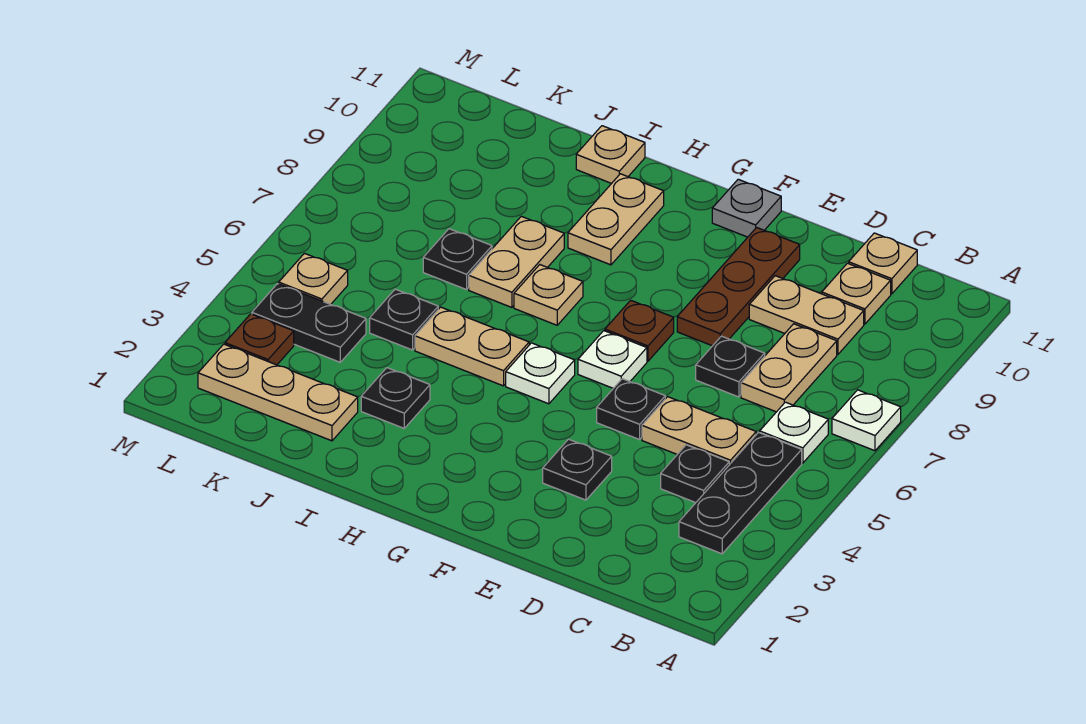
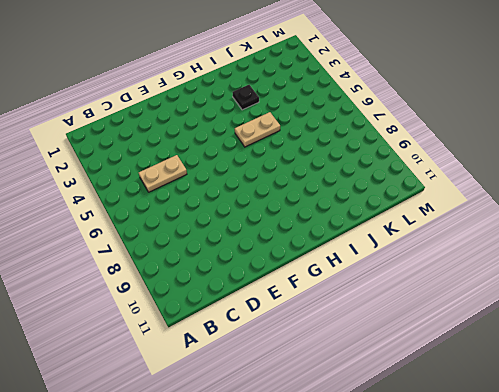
none -> white plate A7 level 1
none -> black plate B3:B5 level 1
none -> white plate B6 level 1

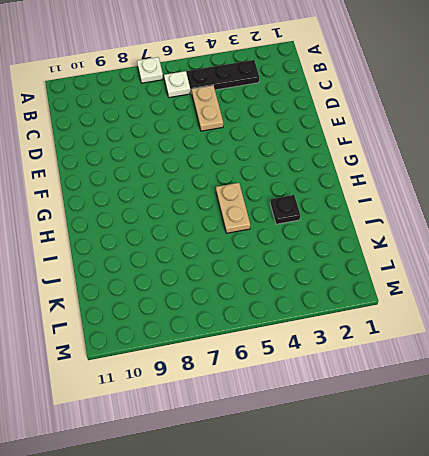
none -> black plate C4 level 1
none -> tan plate C7:C8 level 1
none -> tan plate C9:D9 level 1

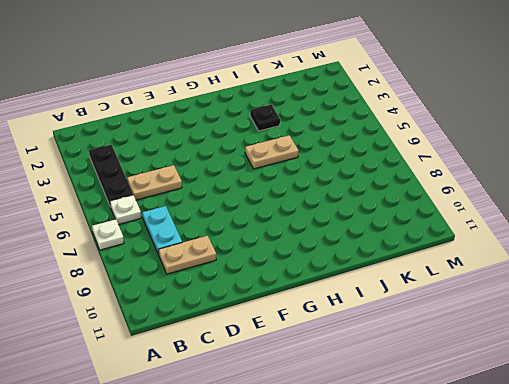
cyan plate C7:C8 level 1 -> tan plate C7:C8 level 1
none -> black plate C4 level 1
none -> tan plate C10 level 1
none -> tan plate C11 level 1

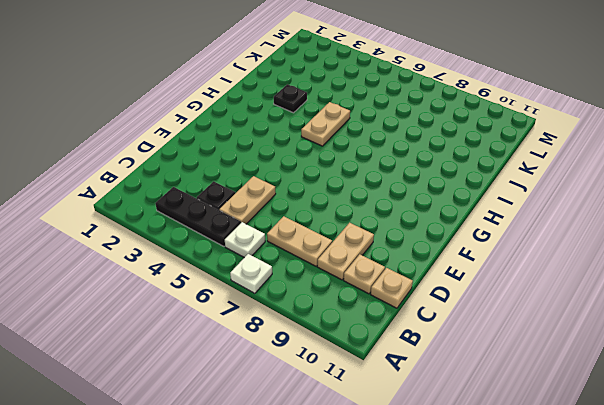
none -> black plate D7 level 1
none -> black plate E3 level 1
none -> black plate E5 level 1

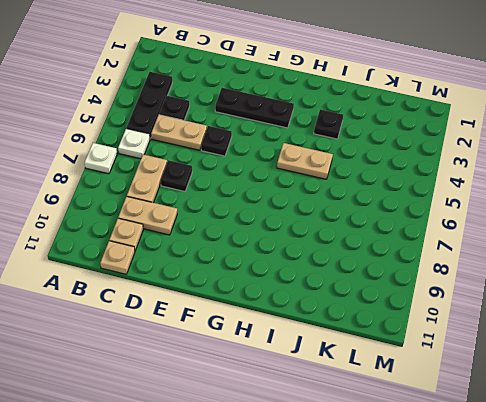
black plate E3:G3 level 1 -> black plate E3 level 1
none -> brown plate E8:E10 level 1
none -> white plate F6 level 1
none -> brown plate F7 level 1

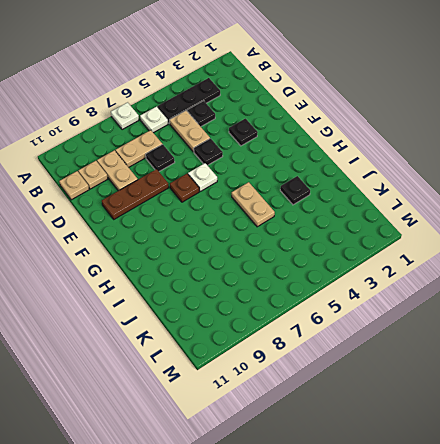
none -> grey plate F11 level 1
none -> white plate G5 level 1
none -> tan plate H7 level 1

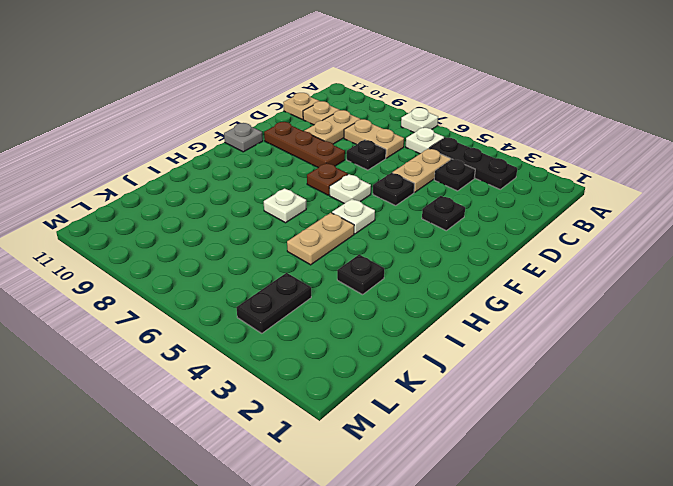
white plate H7 level 1 -> tan plate H7 level 1
none -> tan plate H9:H10 level 1
none -> tan plate I7:I8 level 1
none -> tan plate I11 level 1

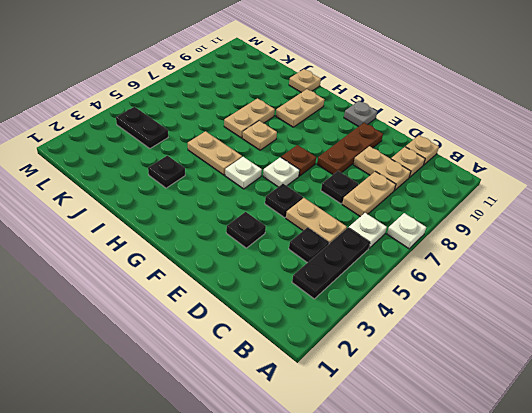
none -> tan plate J2:L2 level 1
none -> black plate J5 level 1
none -> black plate J7 level 1

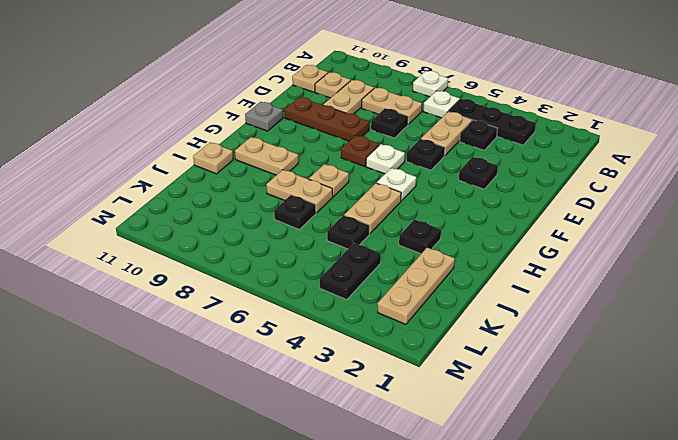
none -> brown plate L3 level 1
none -> tan plate L5 level 1

